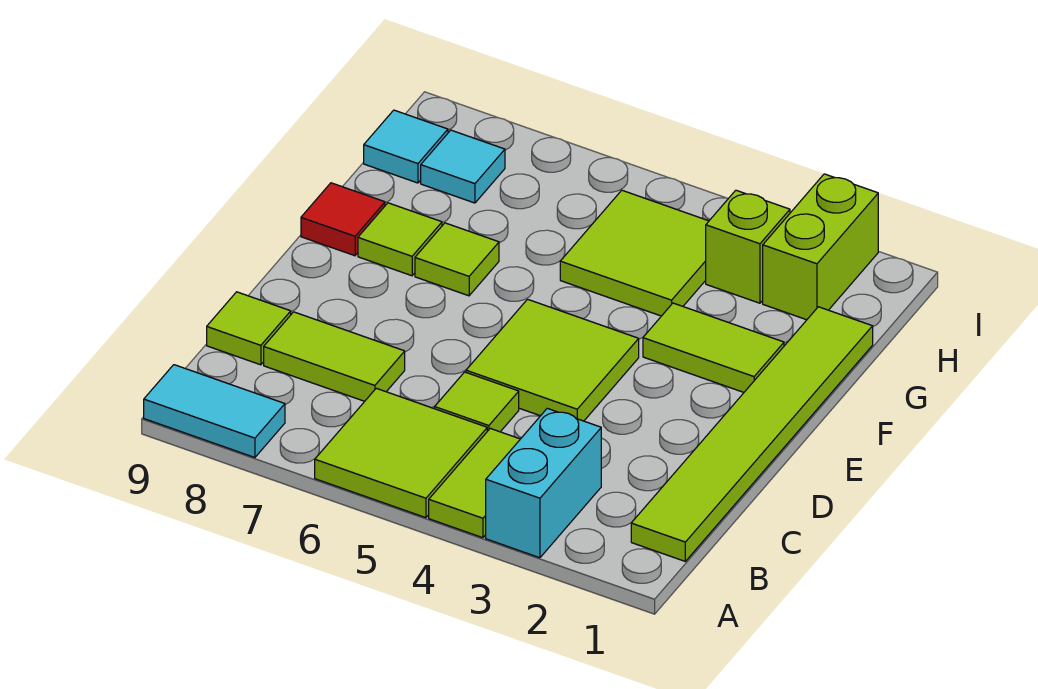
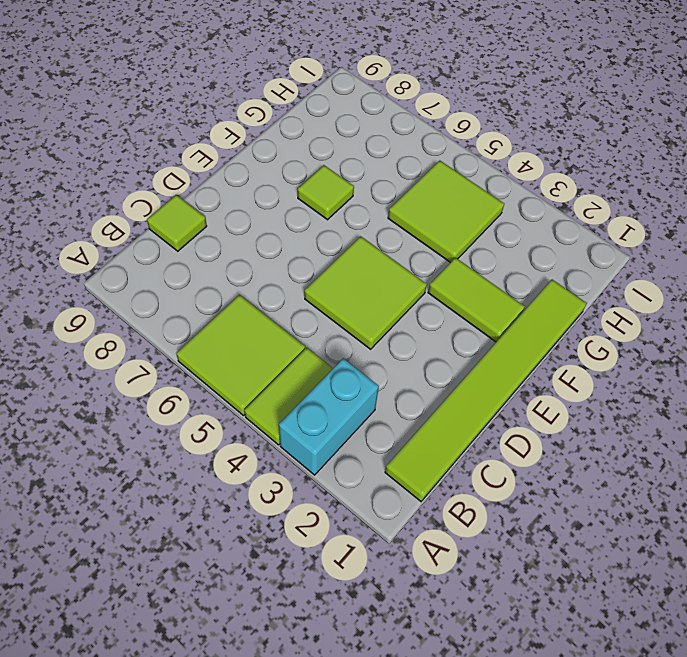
none -> cyan tile A8:A9 level 1
none -> lime tile C5 level 1
none -> lime tile C7:C8 level 1

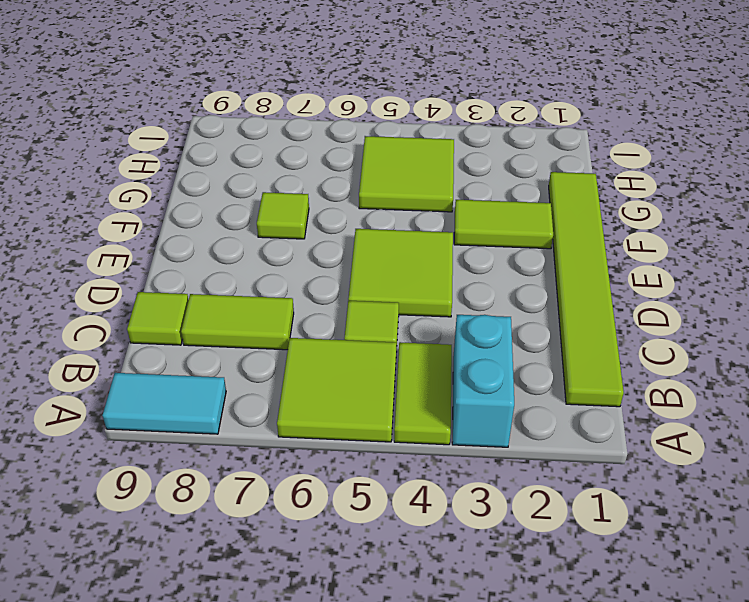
none -> lime tile F8 level 1
none -> red tile F9 level 1
none -> lime brick H2:I2 level 1

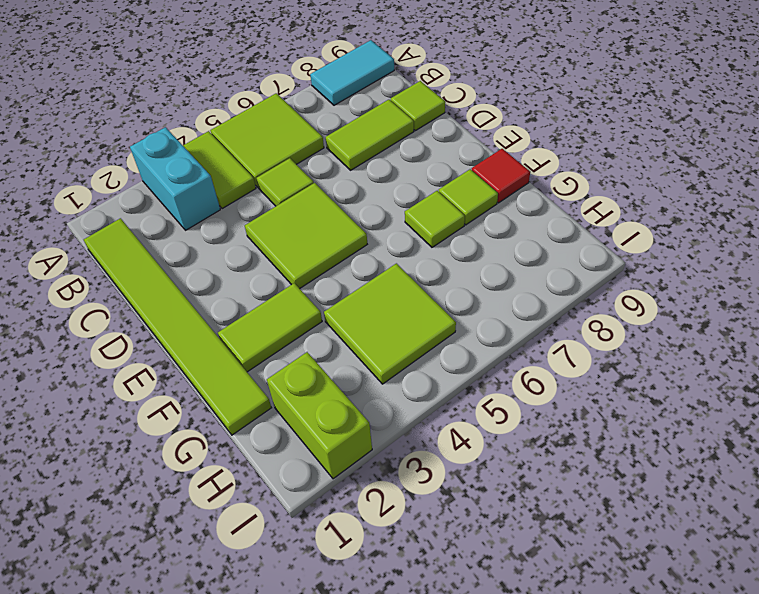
none -> lime brick H3 level 1
none -> cyan tile H8 level 1
none -> cyan tile H9 level 1

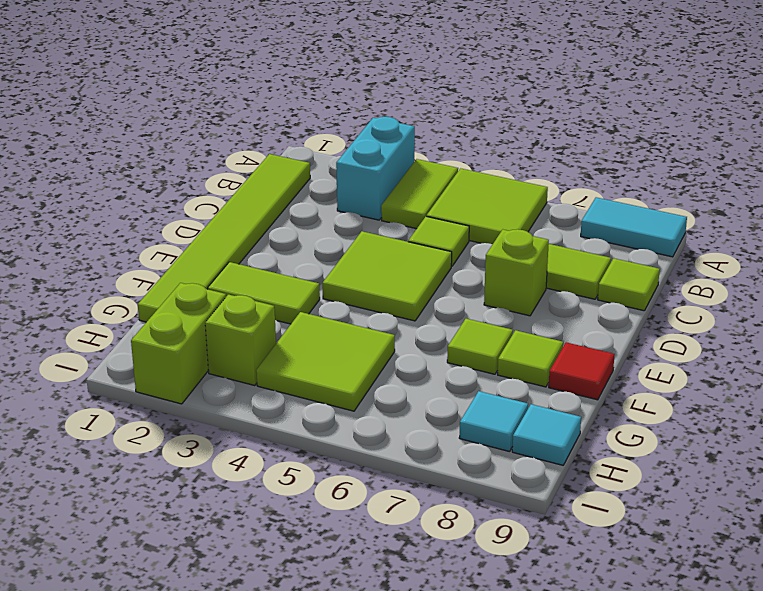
lime brick D7 level 1 -> none

